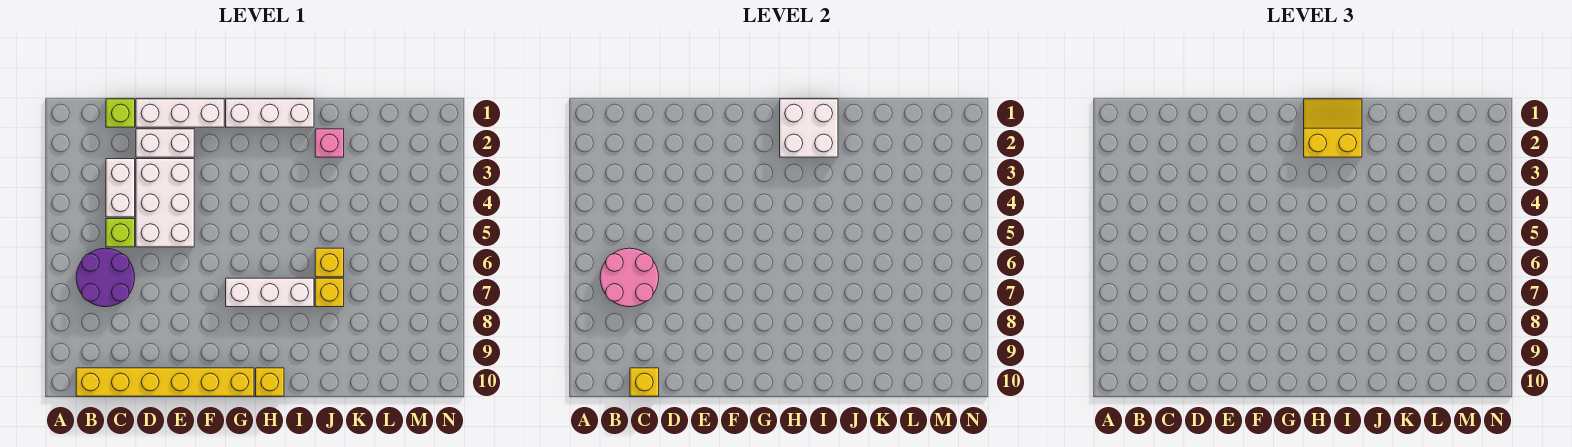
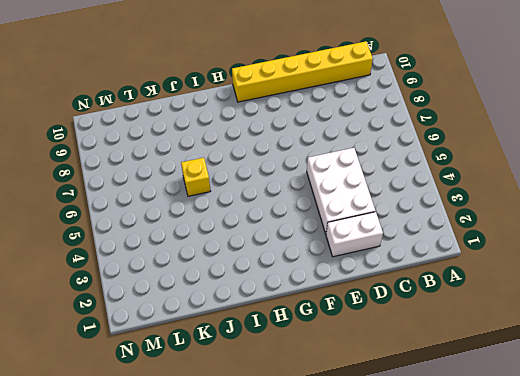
none -> purple round brick B6:C7 level 1
none -> lime brick C1 level 1
none -> white brick C3:C4 level 1

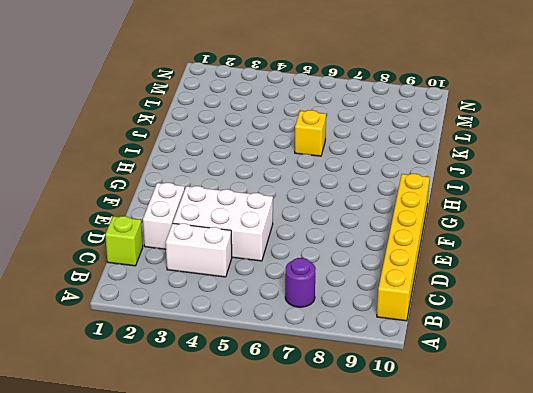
purple round brick B7 level 1 -> purple round brick B6:C7 level 1
none -> lime brick C5 level 1
none -> white brick D1:F1 level 1
none -> white brick G1:I1 level 1

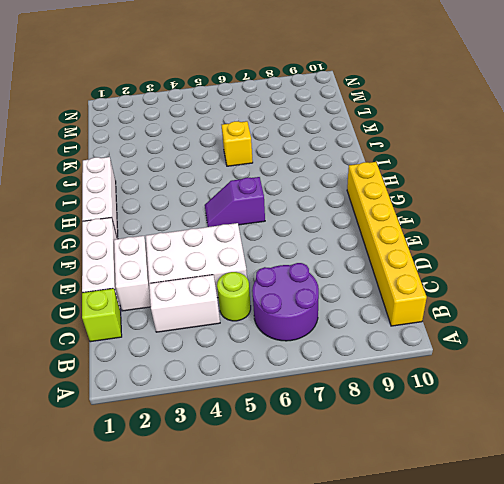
lime round brick C5 level 1 -> lime brick C5 level 1
purple slope G5:G6 level 1 top 6 -> none
none -> white brick G7:I7 level 1
none -> yellow brick H10 level 1
none -> pink brick J2 level 1

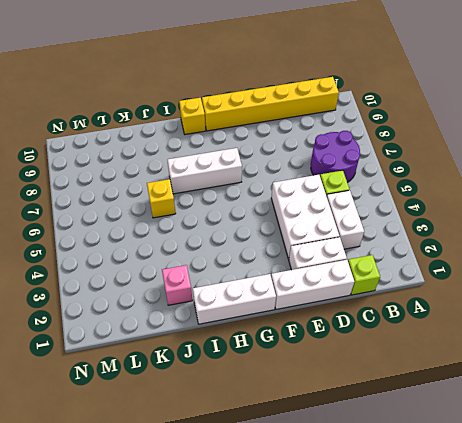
none -> yellow brick J7 level 1
none -> pink round brick B6:C7 level 2
none -> yellow brick C10 level 2

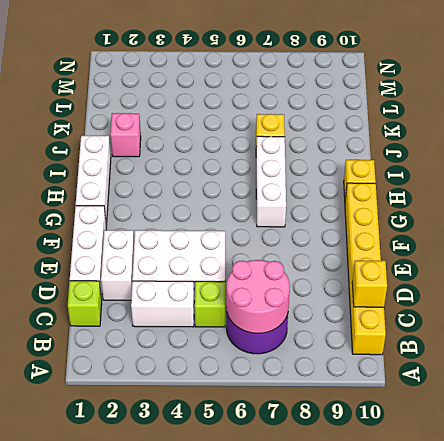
none -> yellow brick J6 level 1
none -> white brick H1:I2 level 2
none -> yellow slope H1:I2 level 3 top 2

